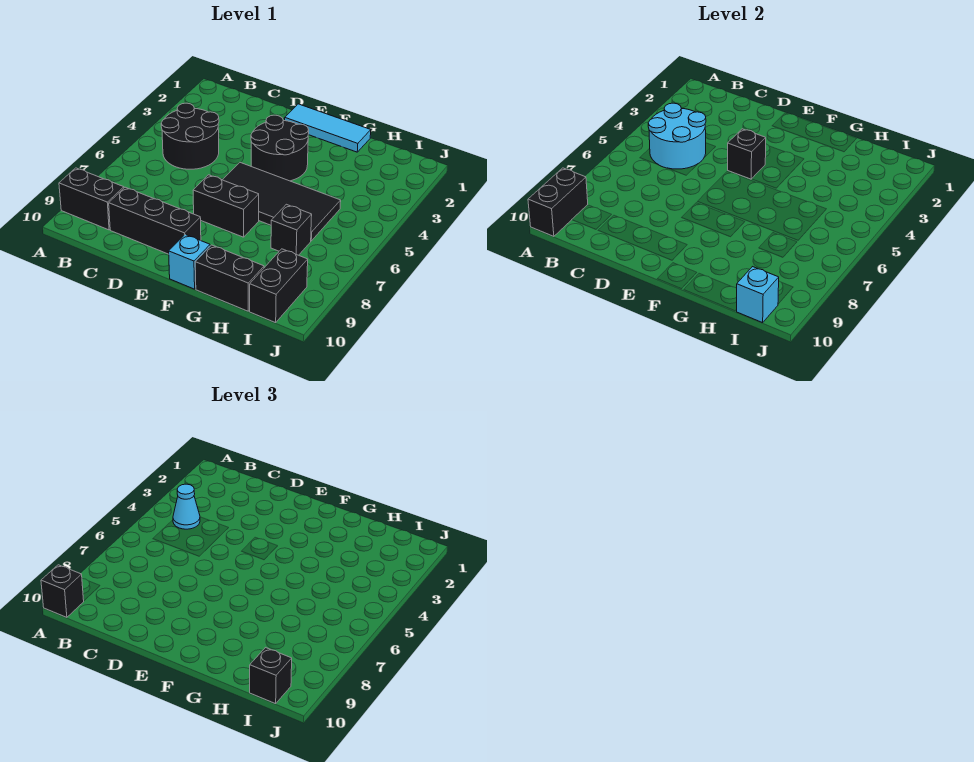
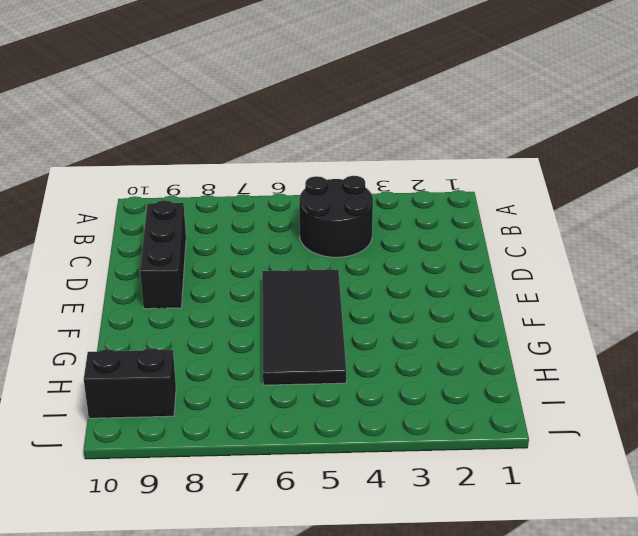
none -> black brick A9:B9 level 1
none -> cyan tile E1:G1 level 1
none -> black round brick E3:F4 level 1

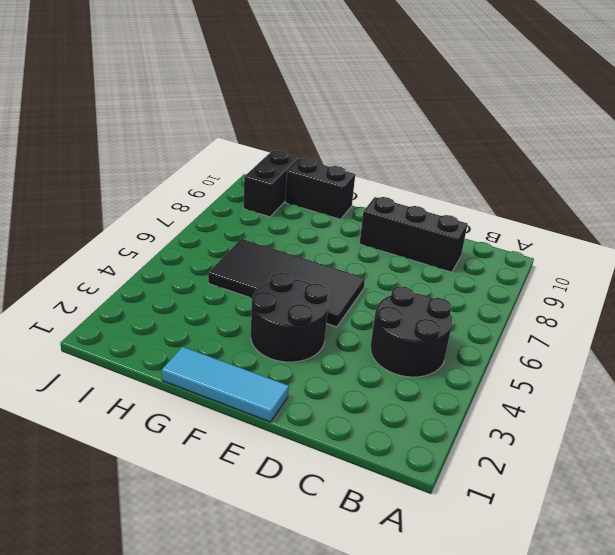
none -> black brick A9:B9 level 1
none -> black brick E7:F7 level 1
none -> cyan brick F10 level 1

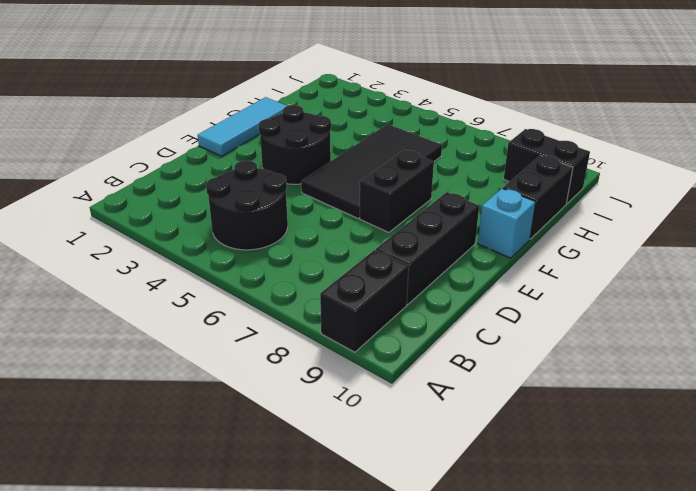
none -> black brick H7 level 1
none -> black brick A9:A10 level 2
none -> cyan round brick B4:C5 level 2

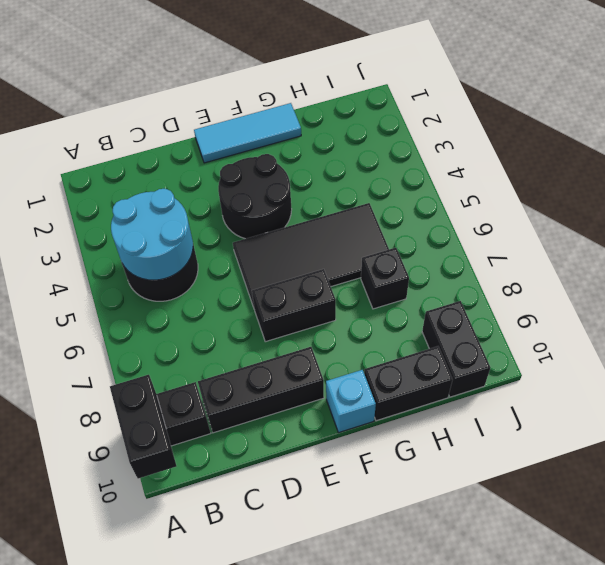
none -> black brick E4 level 2
none -> cyan brick I10 level 2
none -> black brick A10 level 3

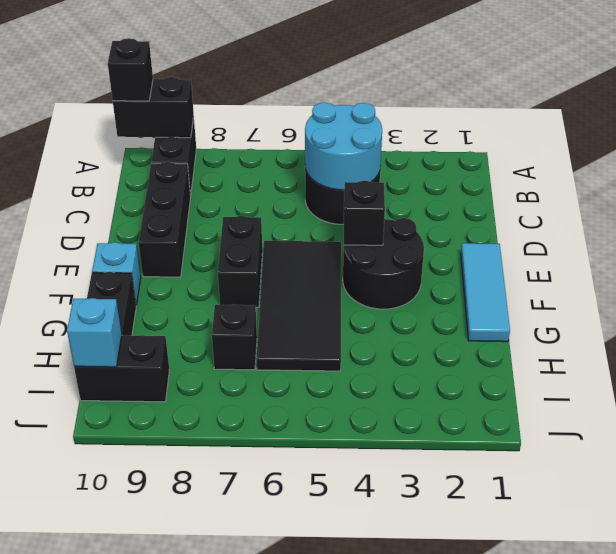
none -> cyan cone B4 level 3
none -> black brick I10 level 3

